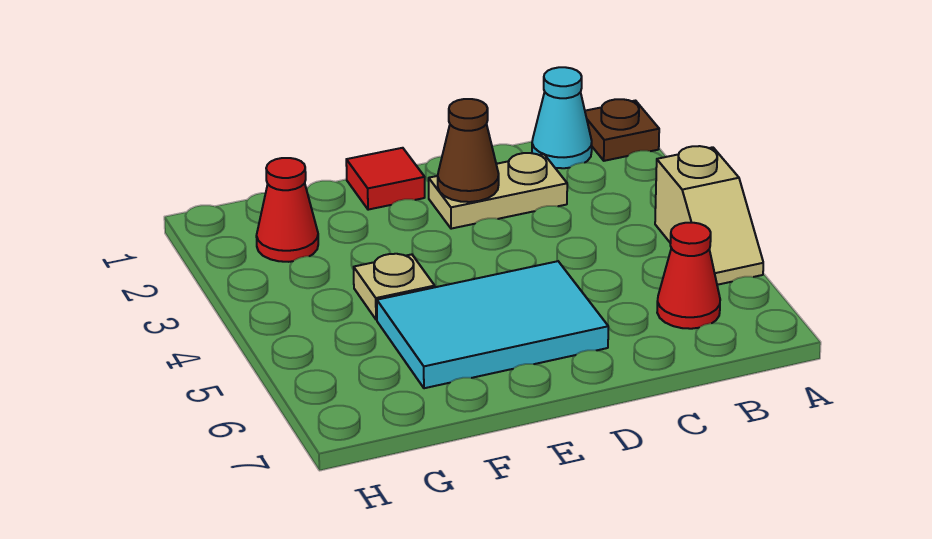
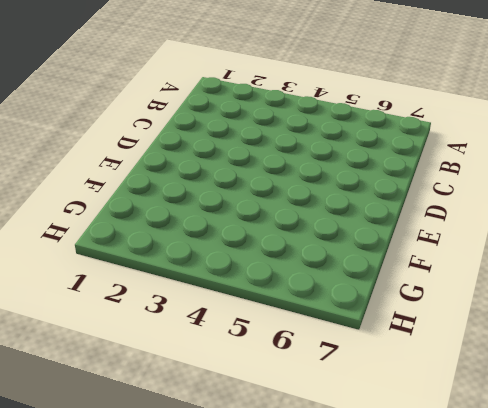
none -> brown plate A1 level 1
none -> tan slope A4:A5 level 1 top 4

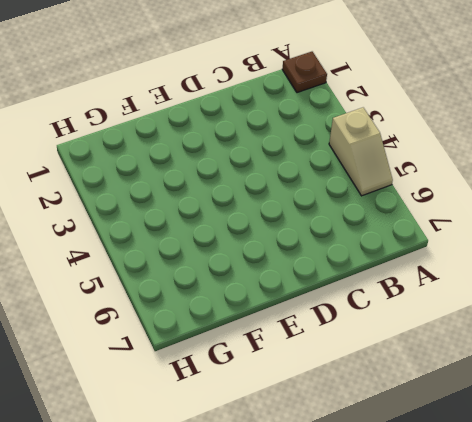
none -> cyan cone B1 level 1
none -> red cone B6 level 1

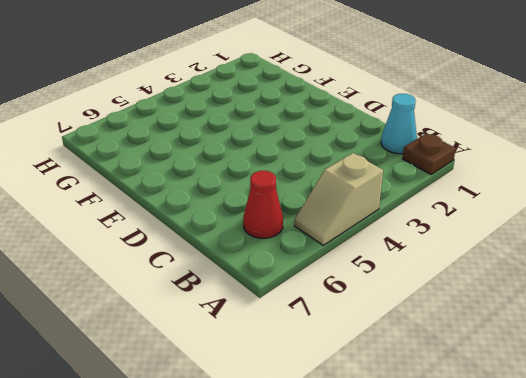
none -> tan plate C2:D2 level 1
none -> cyan tile D5:F6 level 1

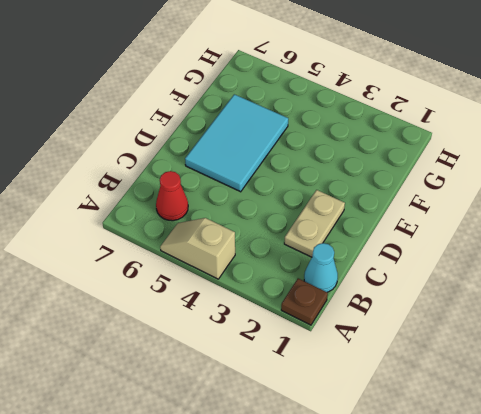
none -> red tile E1 level 1
none -> tan plate F4 level 1

